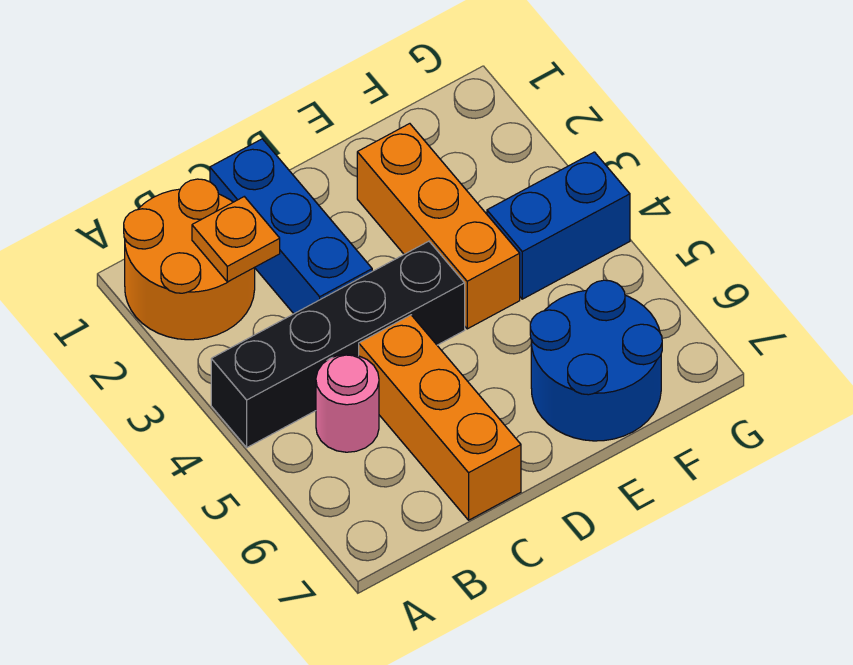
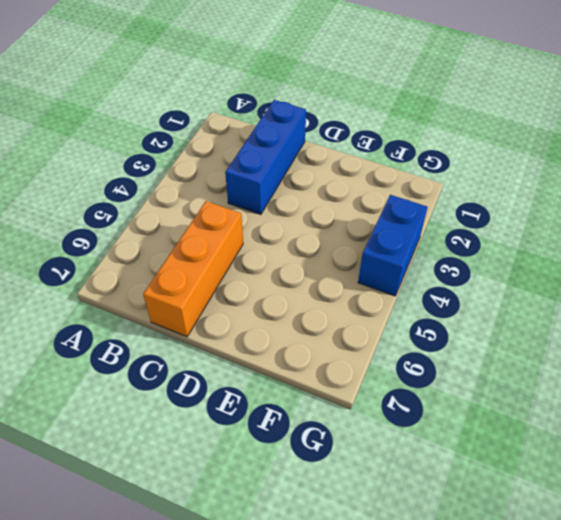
blue brick G3:G4 level 1 -> blue brick F4:G4 level 1
none -> orange round brick A1:B2 level 1
none -> black brick A4:D4 level 1

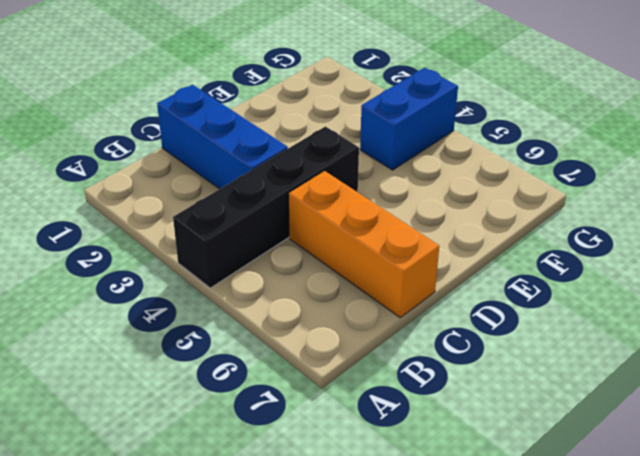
none -> orange round brick A1:B2 level 1
none -> pink round brick B5 level 1

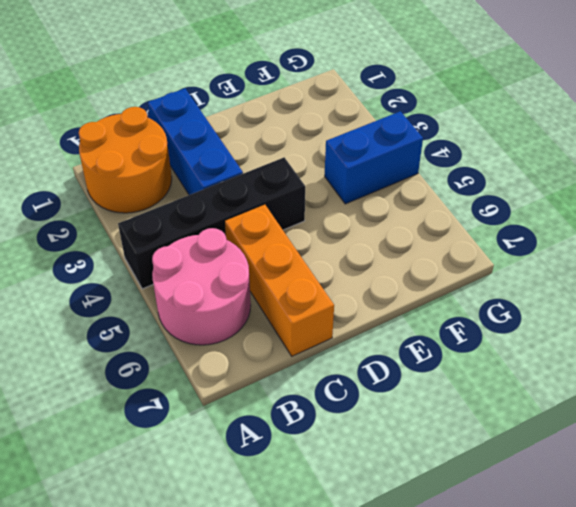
pink round brick A5:B6 level 1 -> pink round brick B5 level 1
none -> orange brick E2:E4 level 1
none -> blue round brick E6:F7 level 1

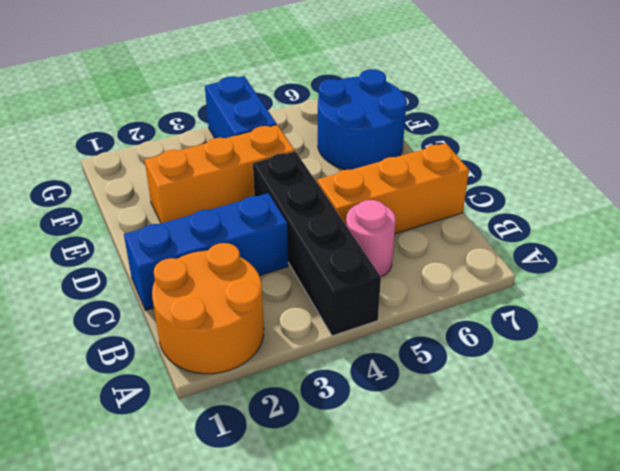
none -> orange plate B2 level 2

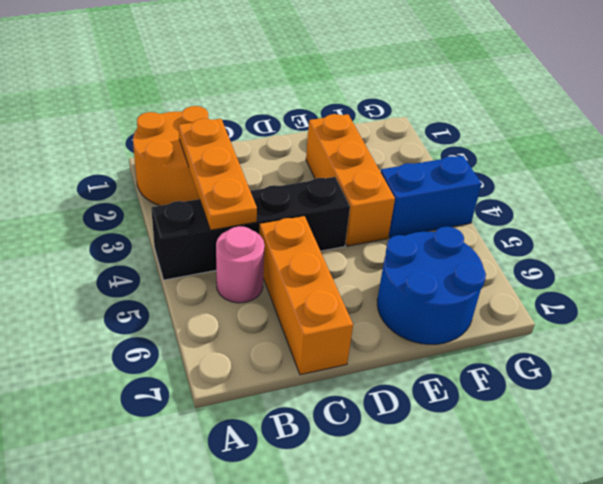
orange plate B2:B4 level 2 -> orange plate B2 level 2
none -> blue brick C1:C3 level 1

